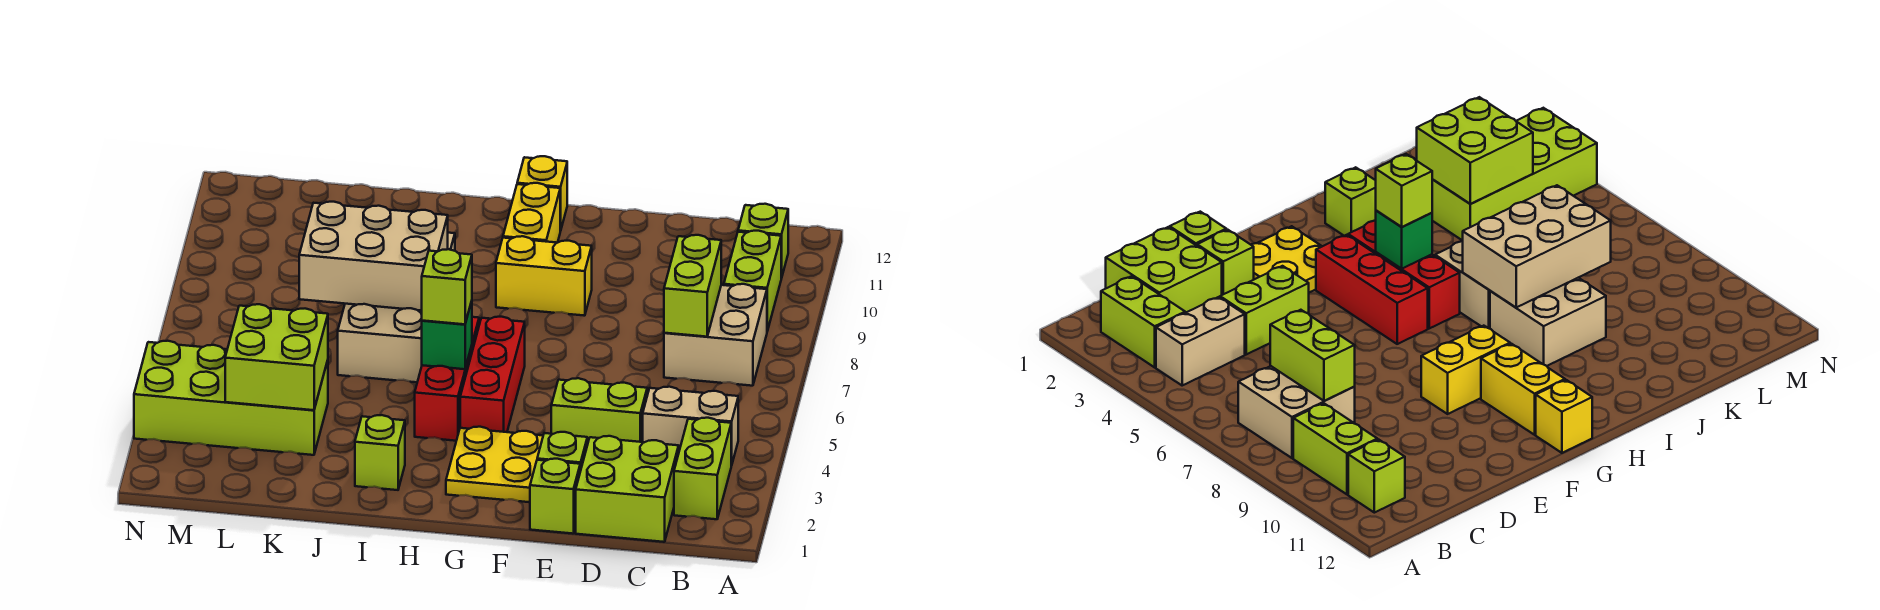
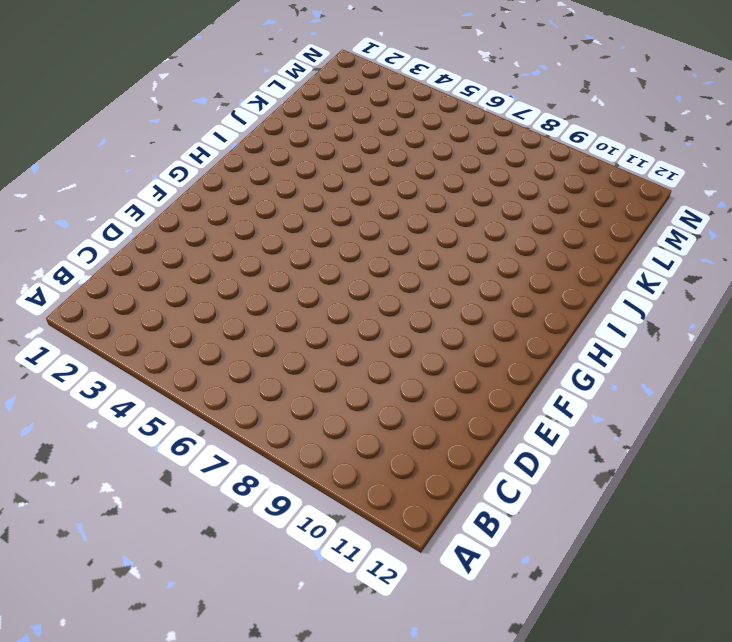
none -> lime brick B2:B3 level 1
none -> tan brick B4:C4 level 1
none -> tan brick B7:C8 level 1

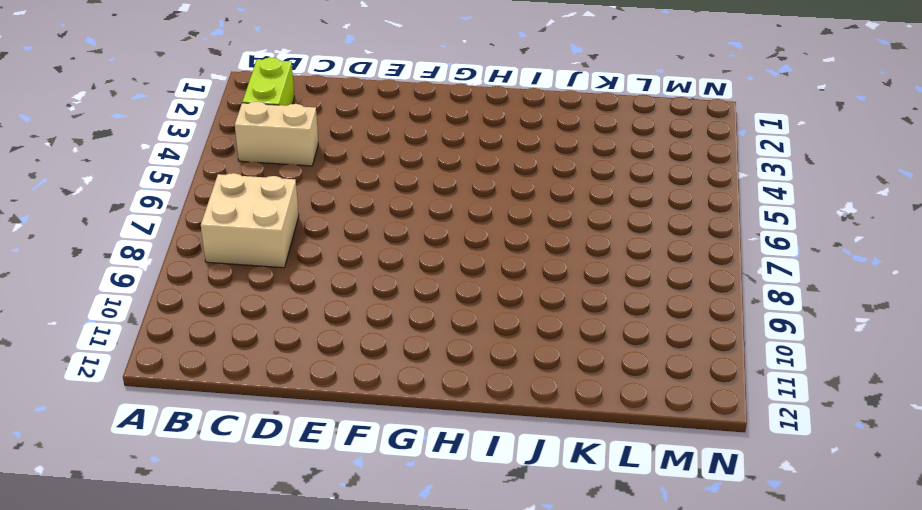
none -> lime brick B9:B10 level 1
none -> lime brick B11 level 1
none -> lime brick C1:D2 level 1

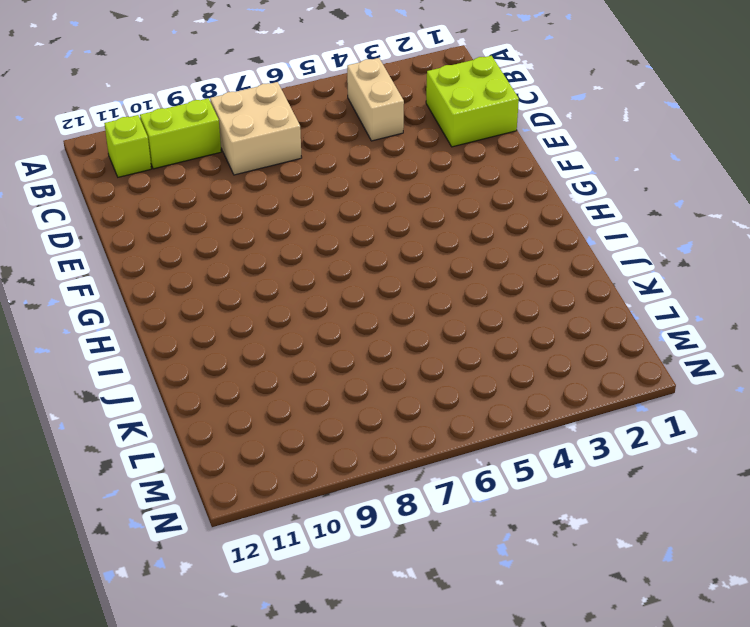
none -> lime brick B2:B3 level 1
none -> lime brick D4:E4 level 1
none -> lime brick E1 level 1

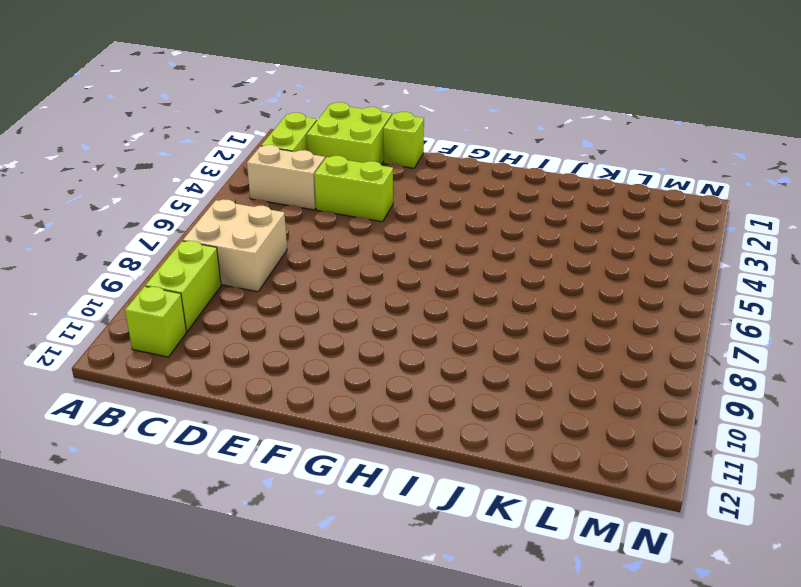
none -> lime brick E2 level 1
none -> yellow plate F2:G3 level 1
none -> yellow brick F9:G9 level 1

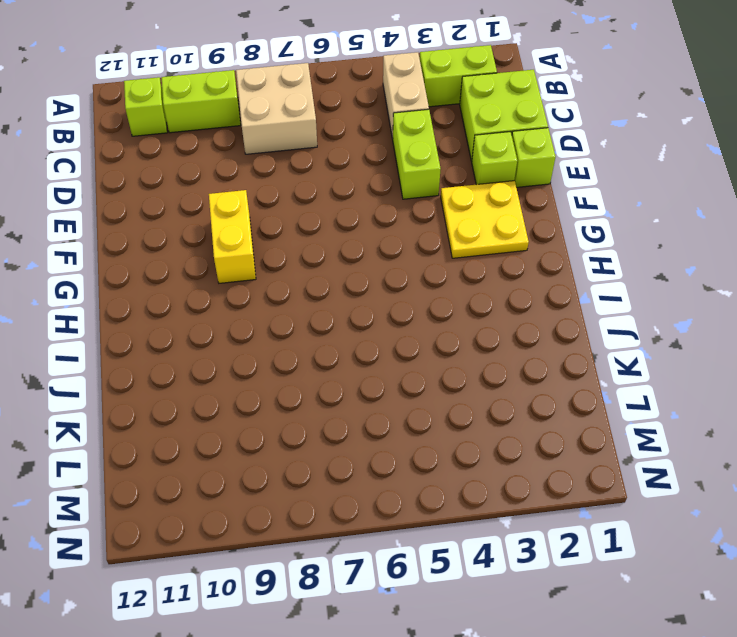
none -> red brick G4:G6 level 1
none -> yellow brick G10:G11 level 1
none -> yellow brick G12 level 1

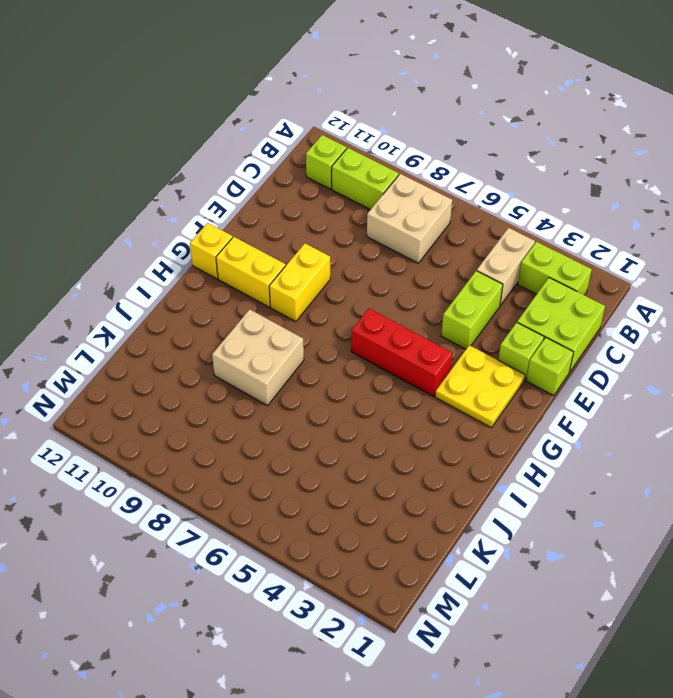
none -> red brick H4:H6 level 1
none -> lime brick I2 level 1
none -> tan brick I6:J7 level 1

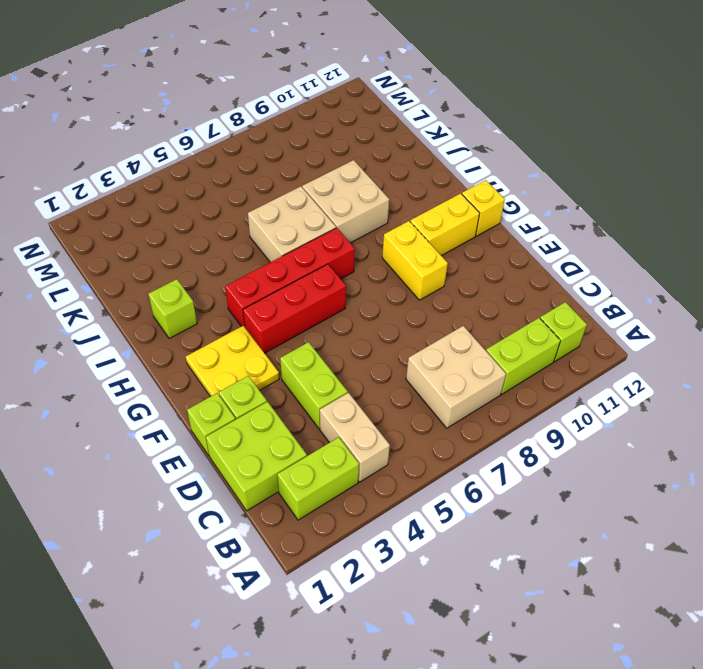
red brick H4:H7 level 1 -> red brick H4:H6 level 1
none -> lime brick K3:N4 level 1
none -> lime brick C7:C8 level 2
none -> green brick H5 level 2

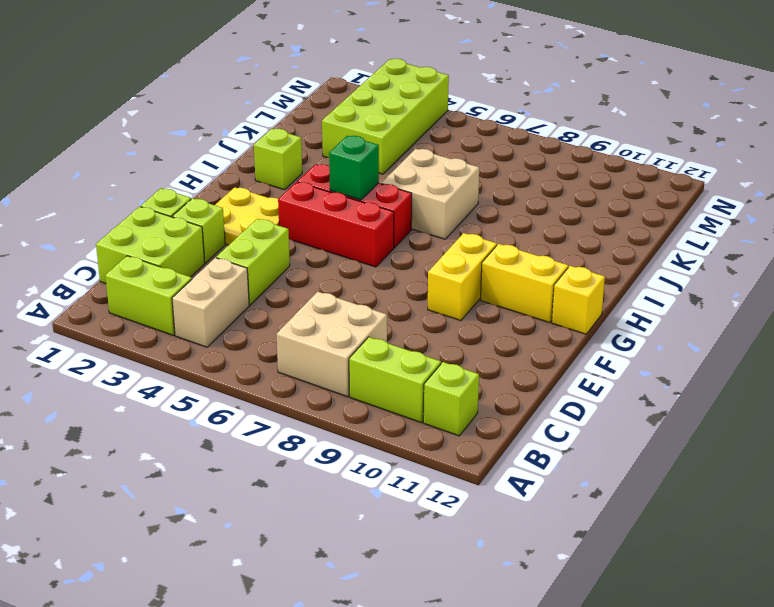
none -> tan brick I8:J9 level 1
none -> lime brick C7:C8 level 2
none -> tan brick I7:K8 level 2

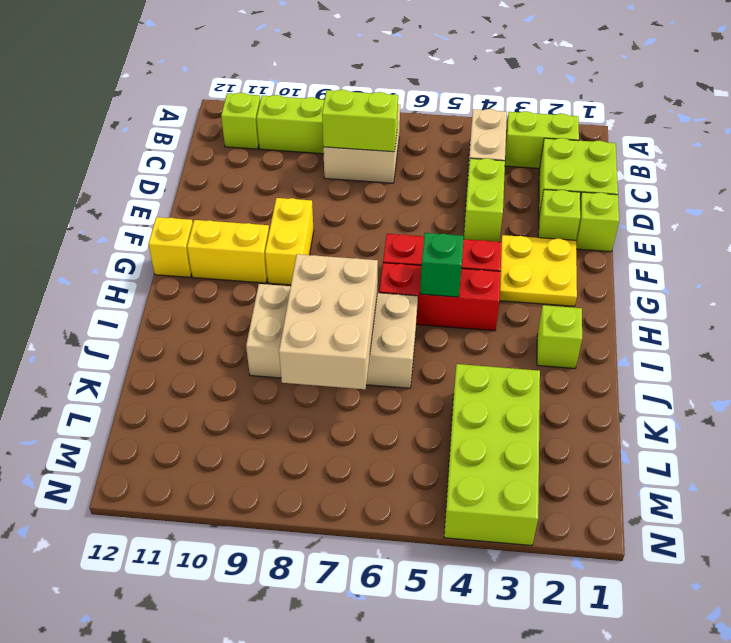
none -> lime brick K3:L4 level 2
none -> lime brick H5 level 3

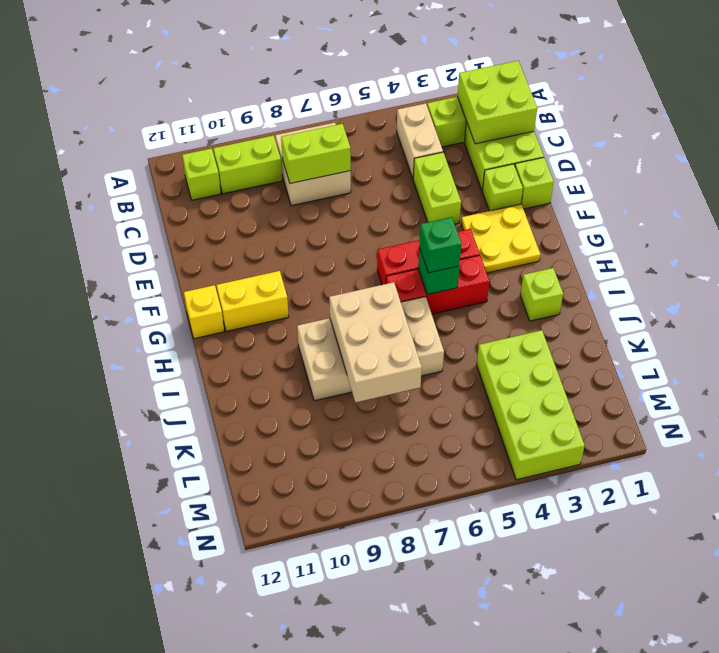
lime brick B1:C2 level 2 -> lime brick K3:L4 level 2
green brick H5 level 3 -> lime brick H5 level 3
none -> yellow brick F9:G9 level 1

